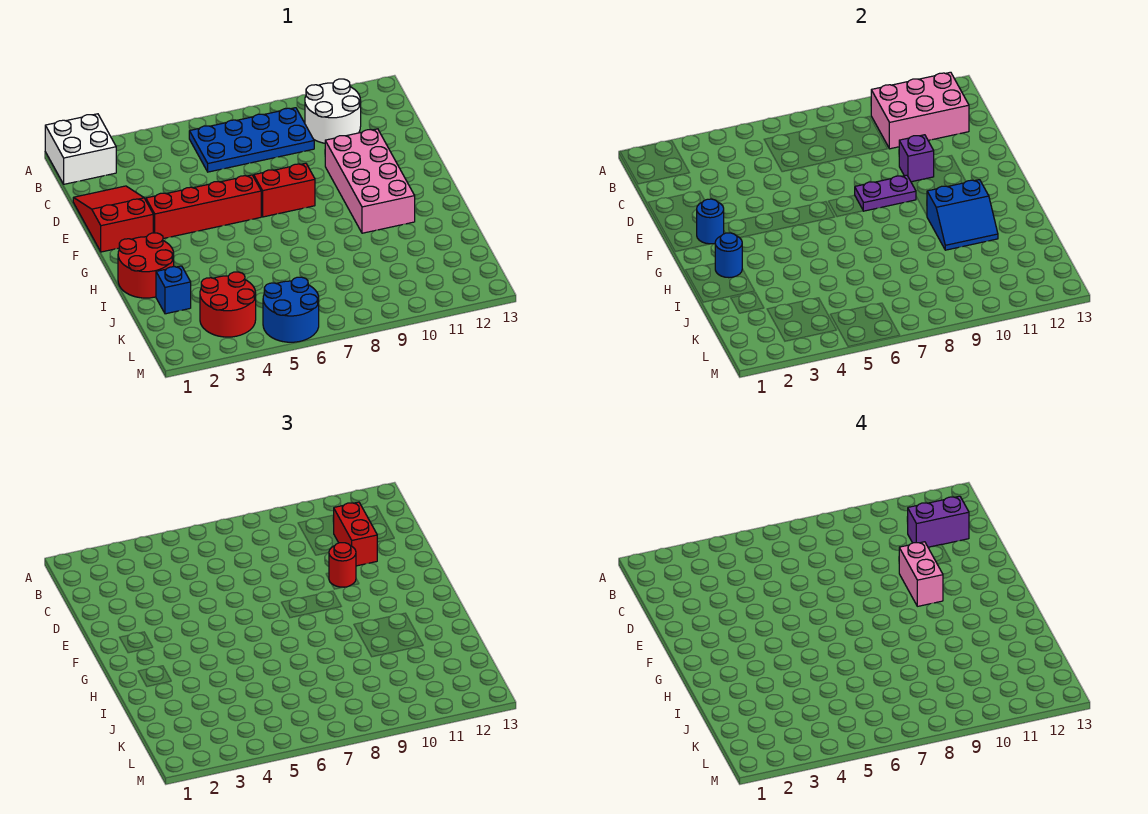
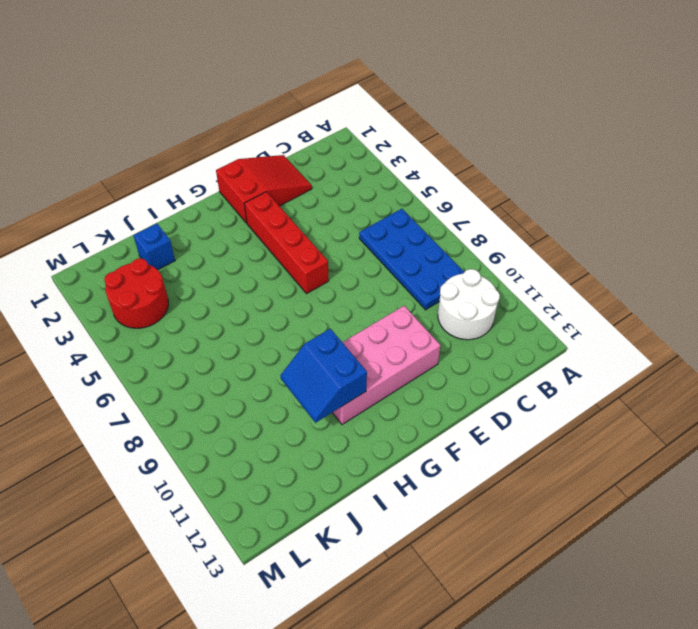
none -> white brick A1:B2 level 1
none -> red brick F7:F8 level 1
none -> red round brick H1:I2 level 1

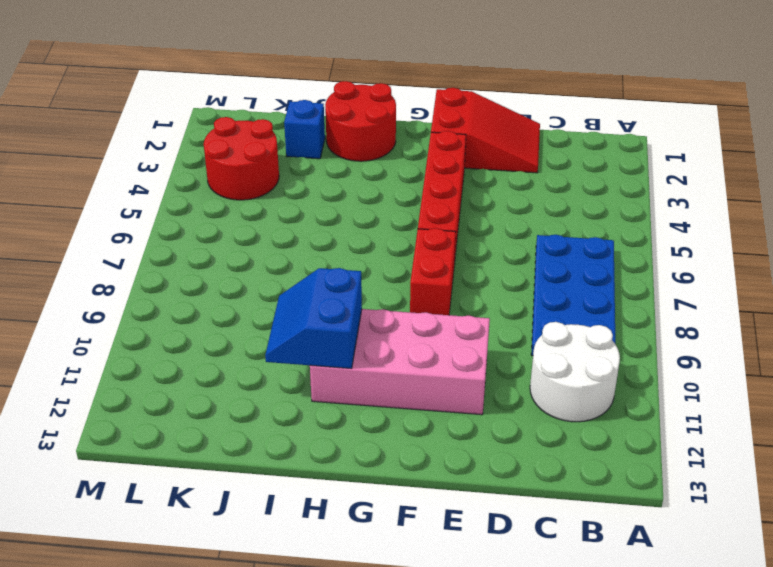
none -> white brick A1:B2 level 1
none -> blue round brick L5:M6 level 1
none -> pink brick B10:C12 level 2

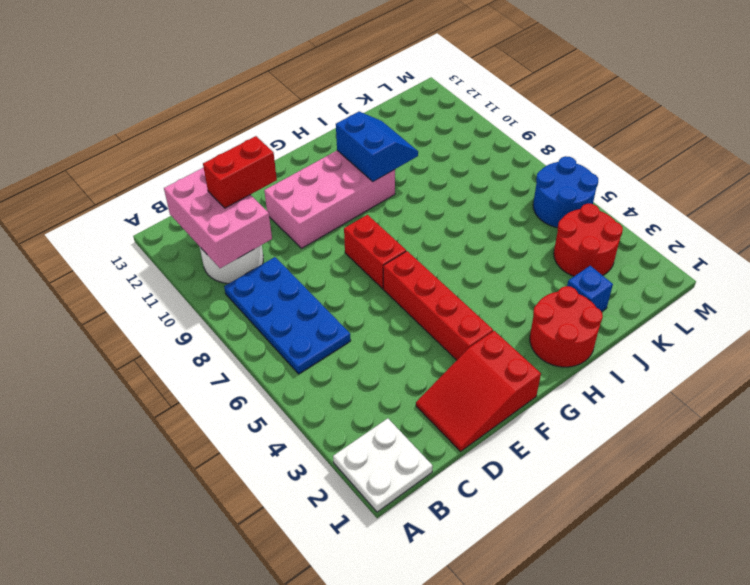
white plate A1:B2 level 1 -> white brick A1:B2 level 1
none -> purple brick E10 level 2
none -> blue round brick F2 level 2
none -> purple plate F8:F9 level 2

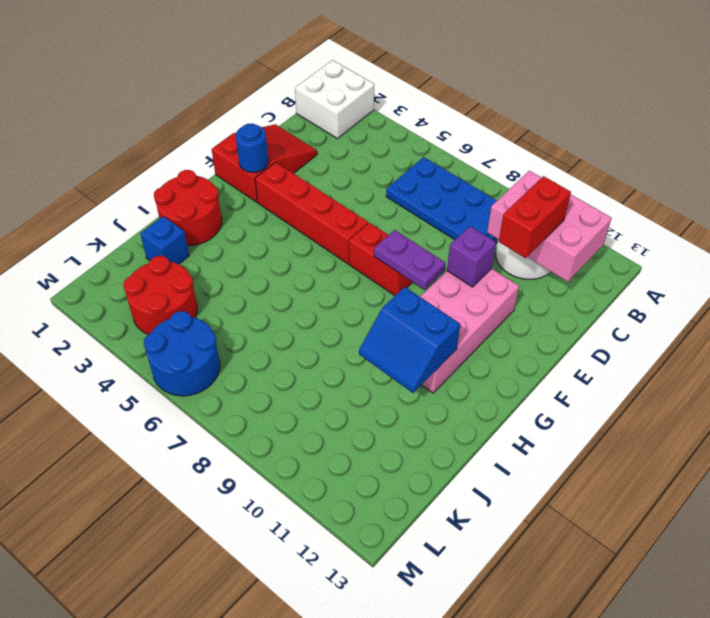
none -> blue round brick H2 level 2
none -> red round brick E10 level 3
none -> purple brick C11:C12 level 4

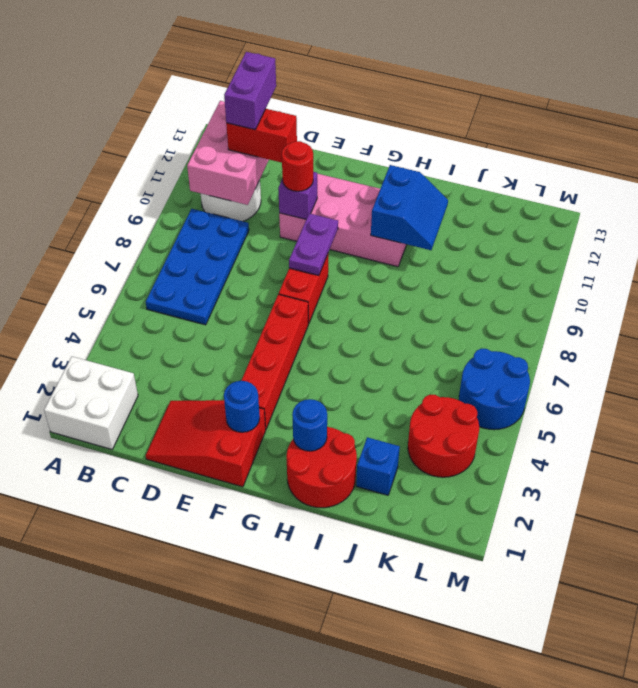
none -> pink brick E10:F10 level 4

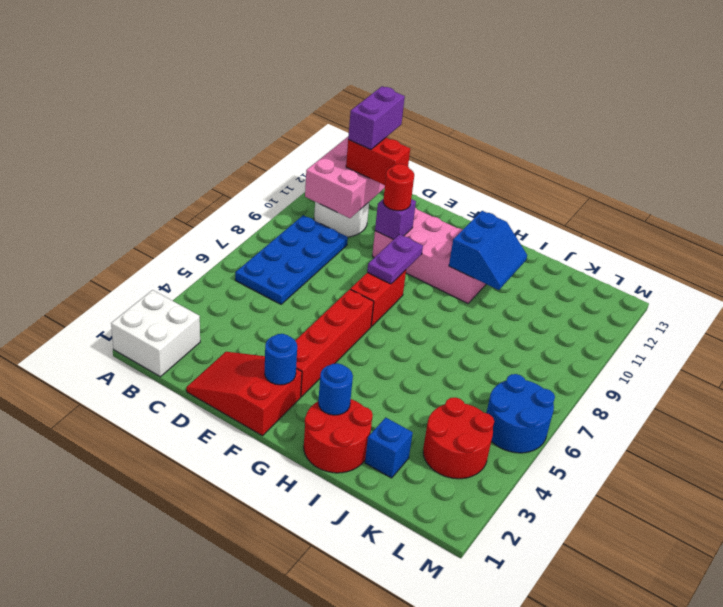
none -> pink brick E10:F10 level 4

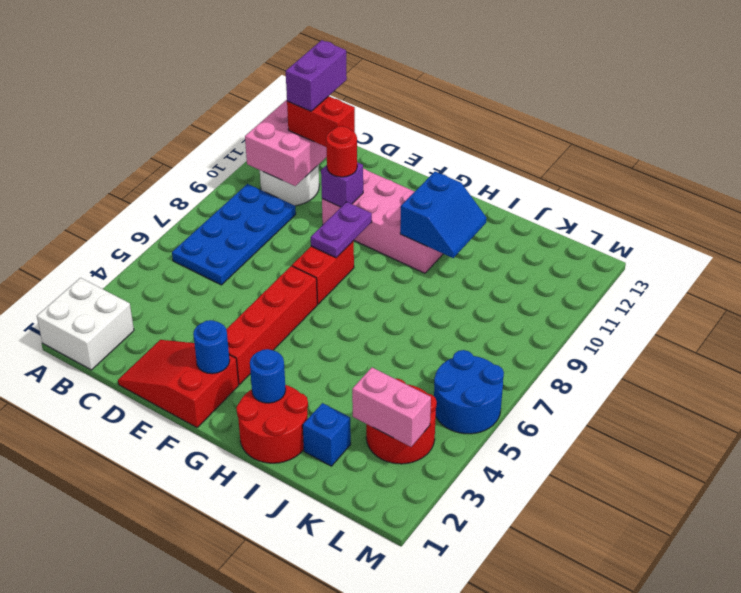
pink brick K3:L3 level 2 -> pink brick E10:F10 level 4

